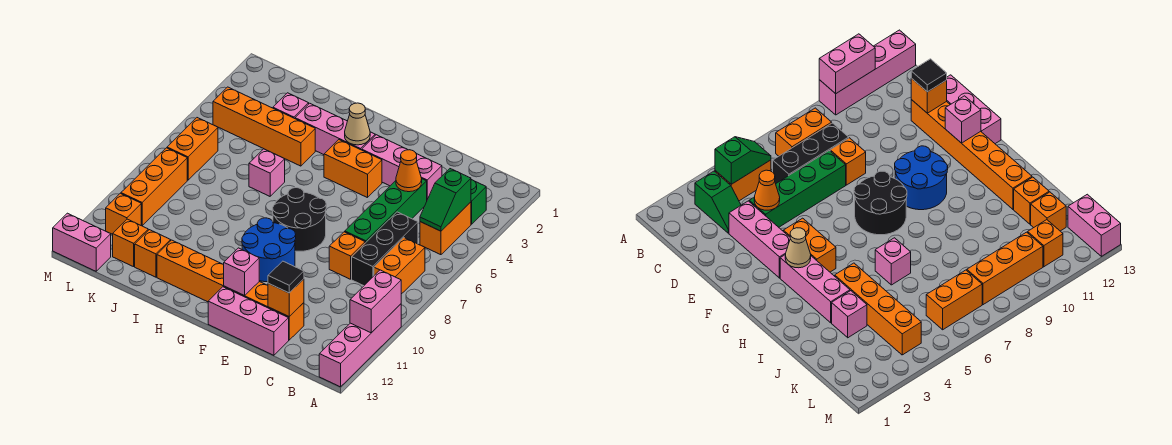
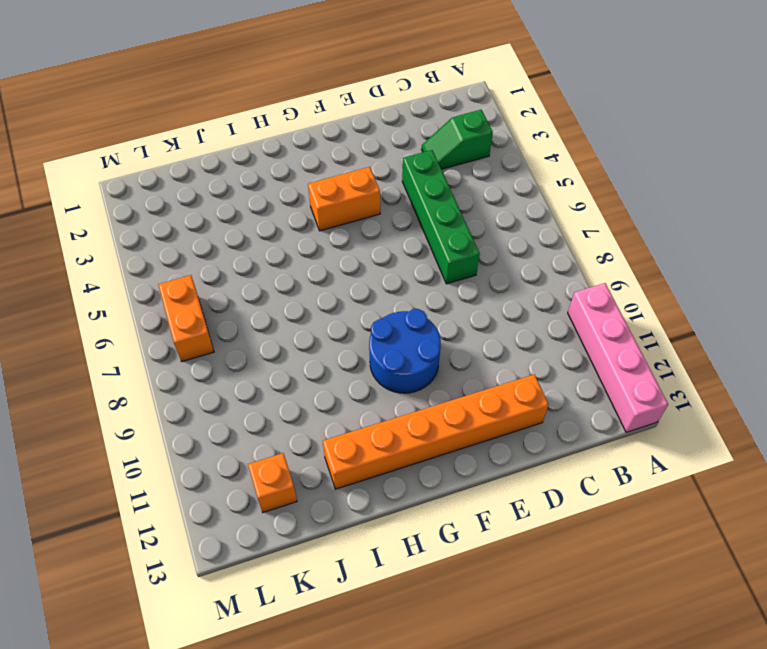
none -> orange brick B4:B5 level 1
none -> orange brick B7:B8 level 1
none -> black brick C6:C8 level 1
none -> pink brick D3:F3 level 1

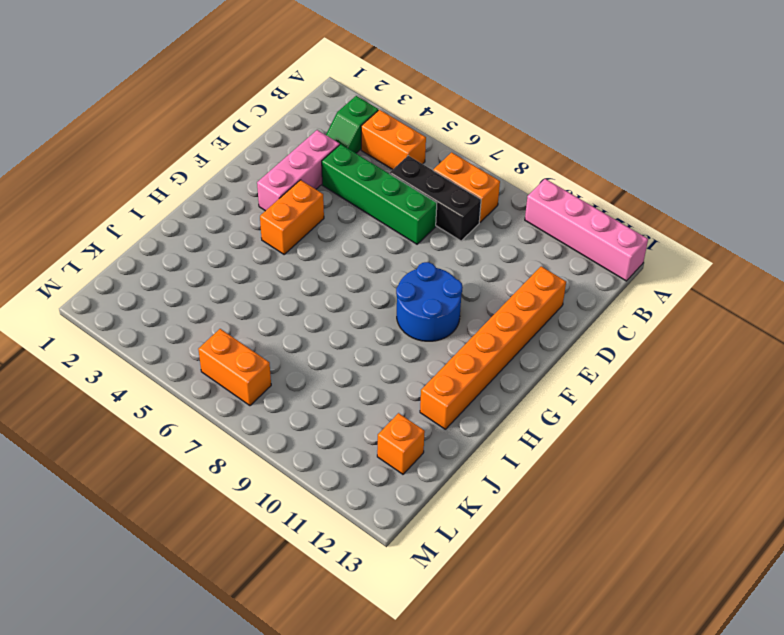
none -> orange brick D8 level 1
none -> pink brick D13:F13 level 1
none -> black round brick F7:G8 level 1
none -> pink brick G3:I3 level 1

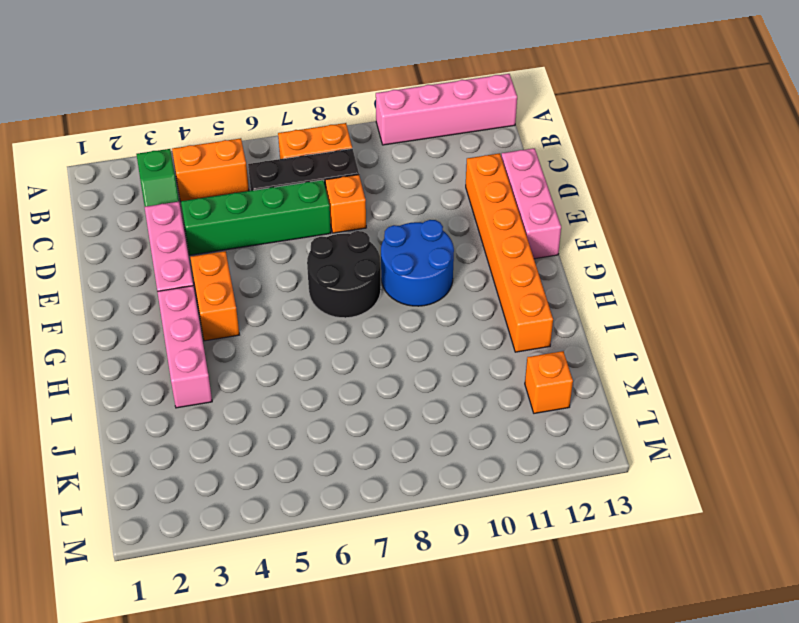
none -> orange brick I4:L4 level 1
none -> pink brick I6 level 1
none -> pink brick J3 level 1
none -> orange brick J12 level 1

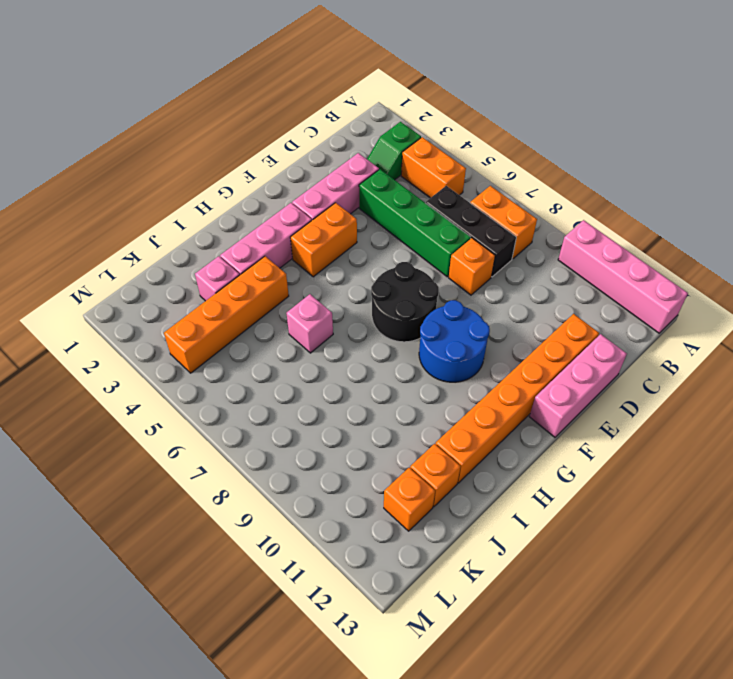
none -> orange brick L6:L7 level 1
none -> orange brick L8:L10 level 1
none -> orange brick L11 level 1
none -> pink brick L13:M13 level 1

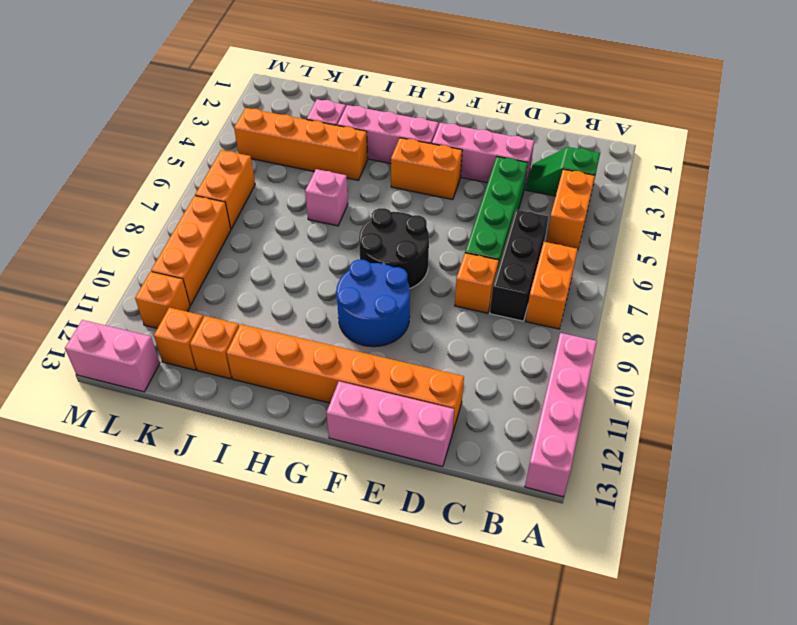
none -> pink brick A10:A11 level 2
none -> green slope B4:B5 level 2 top 4
none -> orange cone D4 level 2
none -> orange brick D12 level 2

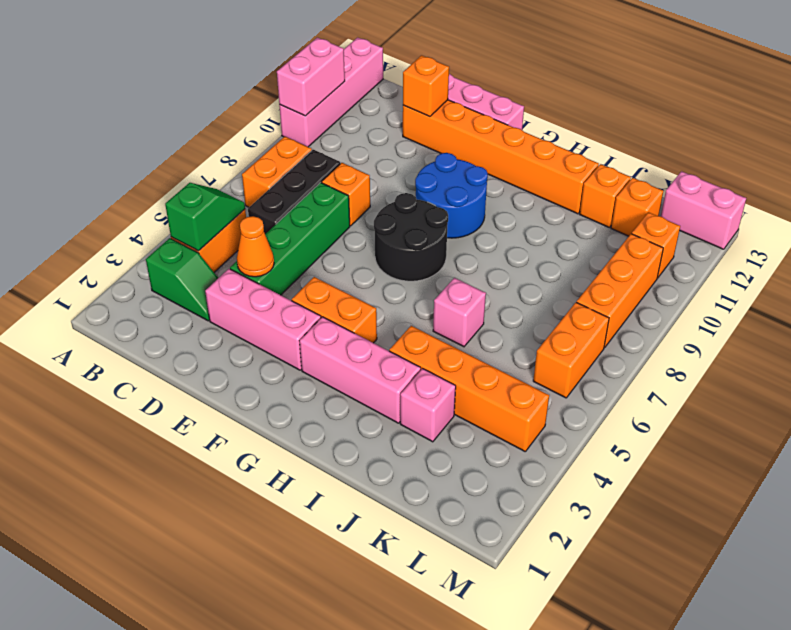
none -> pink brick F12 level 2
none -> tan cone G3 level 2
none -> black tile D12 level 3

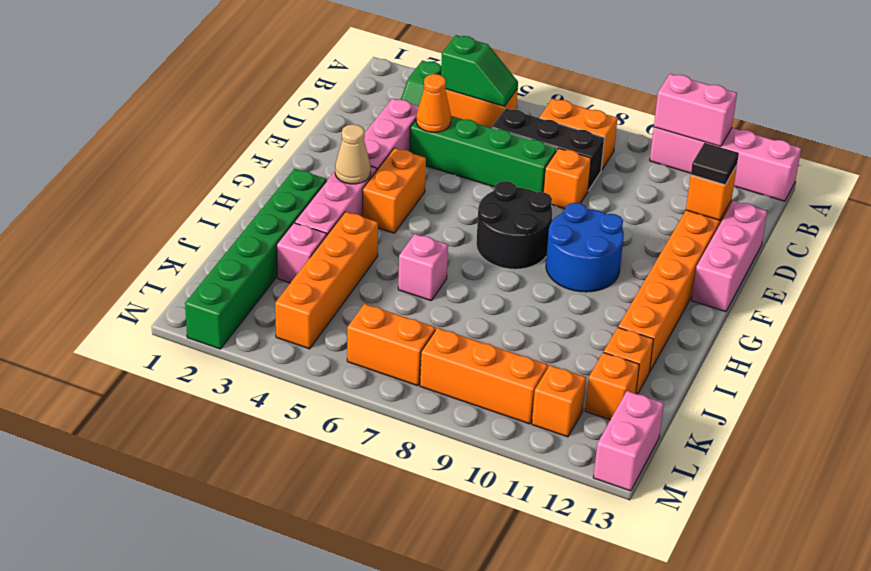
green brick H2:M2 level 1 -> none
none -> pink brick F12 level 2

